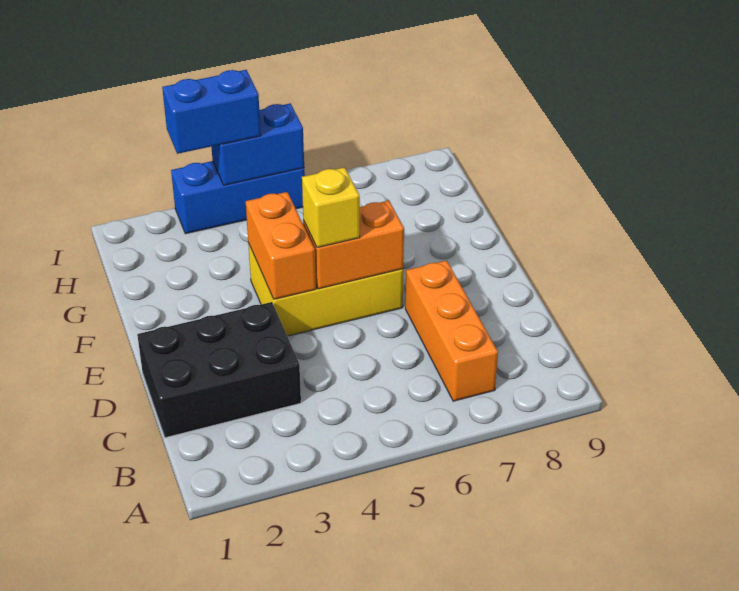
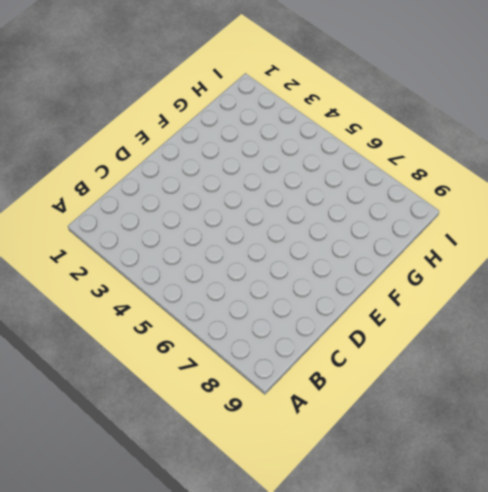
none -> orange brick B7:D7 level 1
none -> black brick C1:D3 level 1

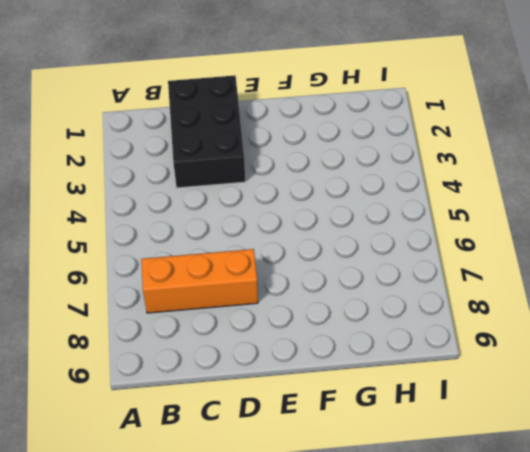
none -> yellow brick E4:F6 level 1
none -> blue brick I3:I5 level 1

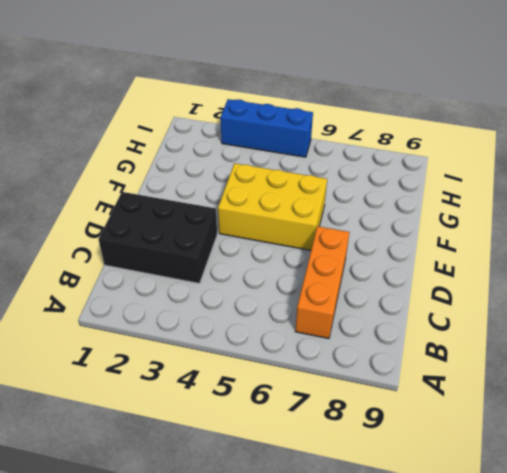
none -> orange brick E4:F4 level 2
none -> orange brick E5:E6 level 2

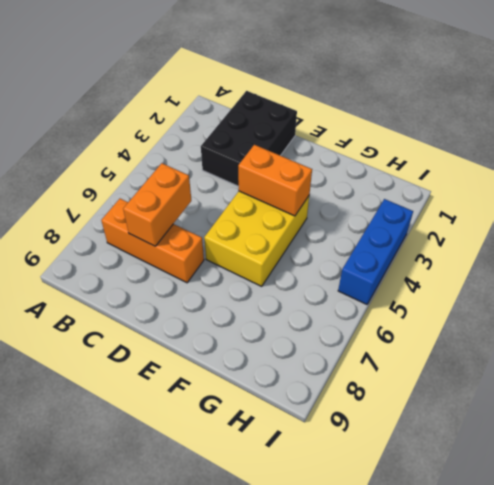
orange brick C6:C7 level 2 -> orange brick E5:E6 level 2
none -> blue brick I4:I5 level 2
none -> yellow brick E5 level 3

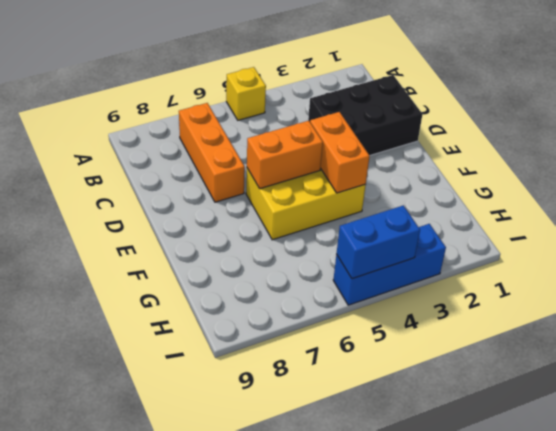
yellow brick A5 level 1 -> yellow brick E5 level 3
none -> blue brick I3:I4 level 3

